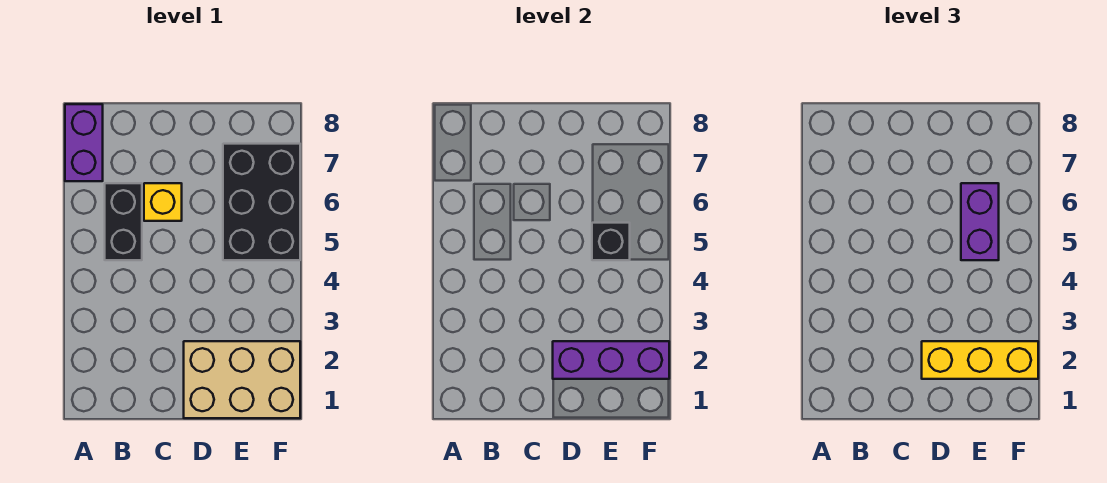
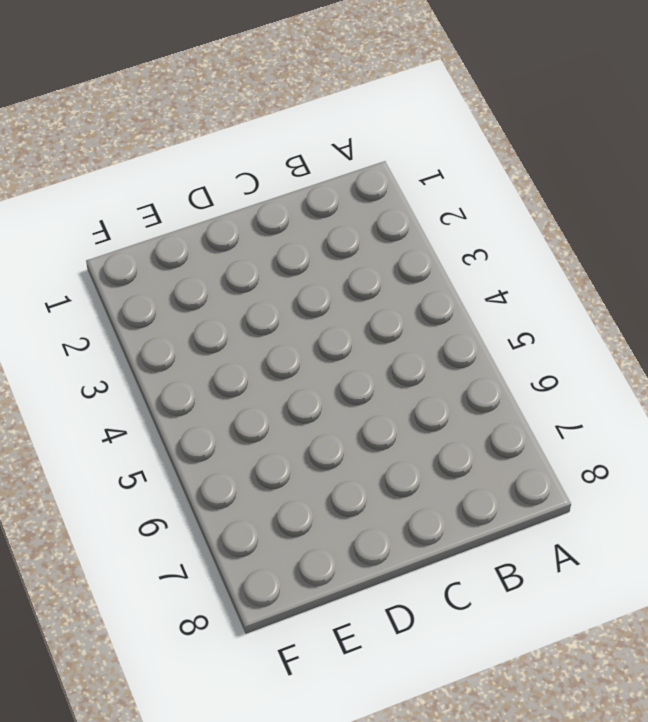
none -> purple brick A7:A8 level 1
none -> black brick B5:B6 level 1

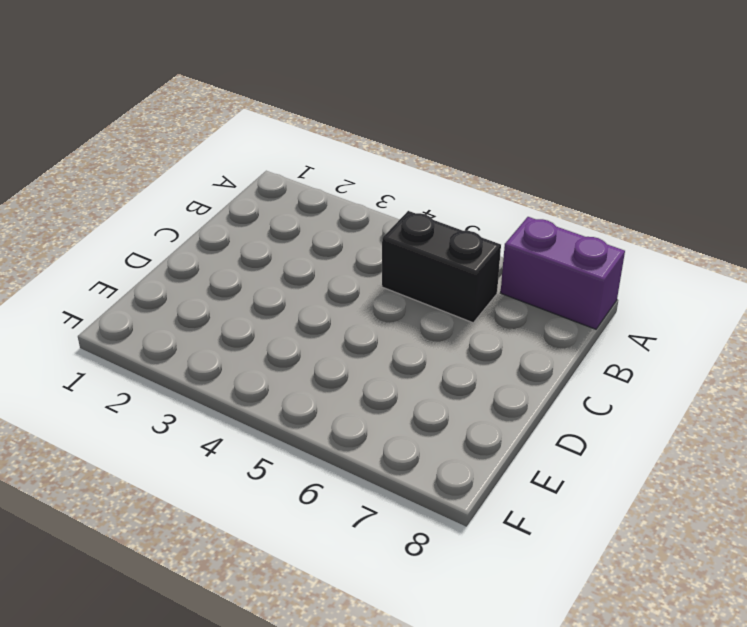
none -> yellow brick C6 level 1
none -> tan brick D1:F2 level 1

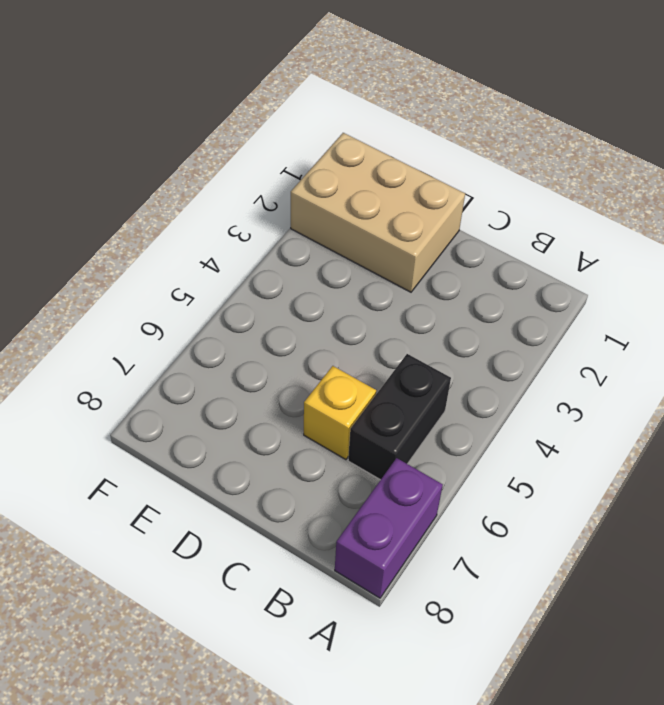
none -> black brick E5:F7 level 1
none -> purple brick D2:F2 level 2

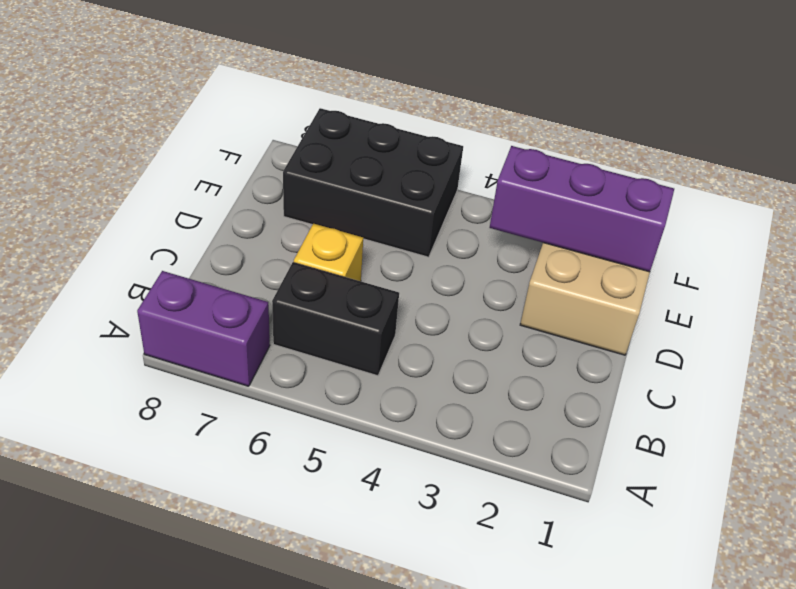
purple brick E1:E3 level 2 -> purple brick D2:F2 level 2
none -> black brick E5 level 2
none -> yellow brick D2:F2 level 3

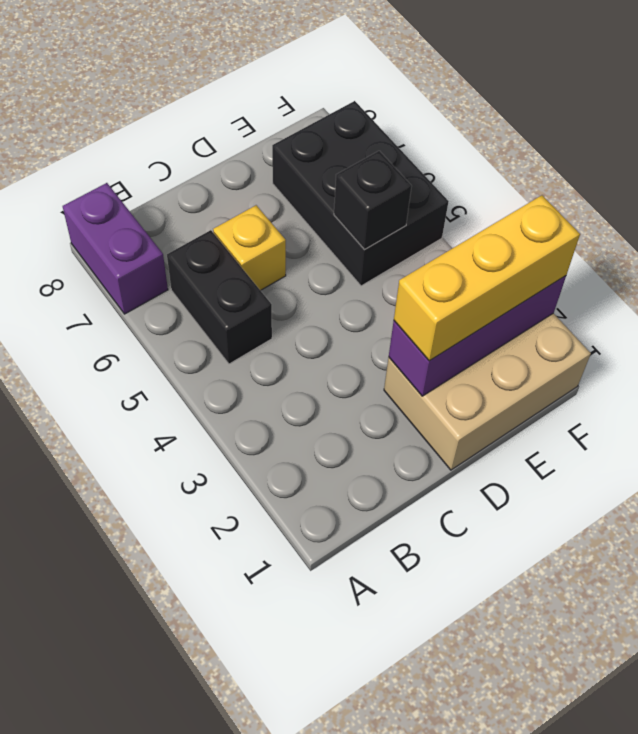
none -> purple brick E5:E6 level 3

